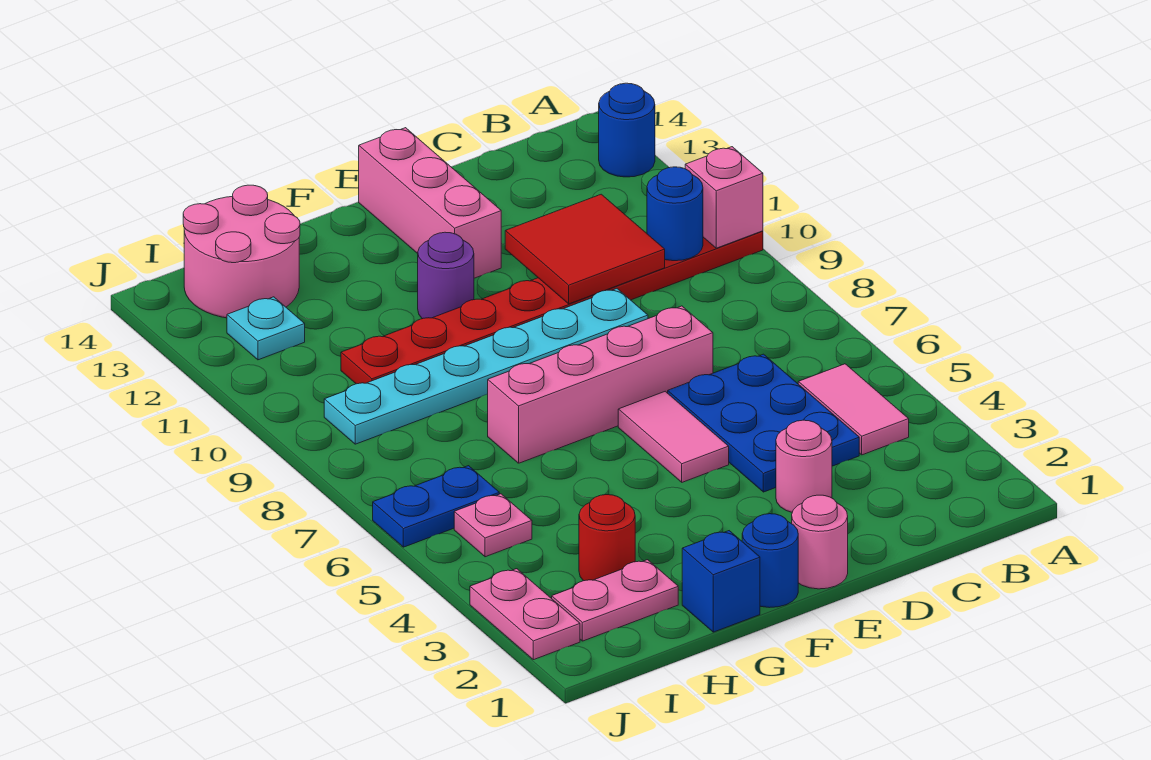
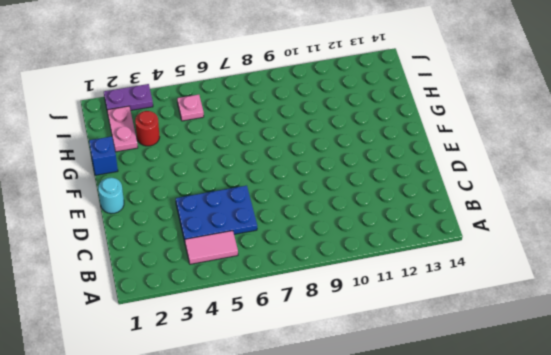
cyan round brick E1 level 1 -> pink round brick E1 level 1
purple plate J2:J3 level 1 -> pink plate J2:J3 level 1
none -> red plate A10:H10 level 1
none -> blue round brick A13 level 1
none -> pink round brick D3 level 1

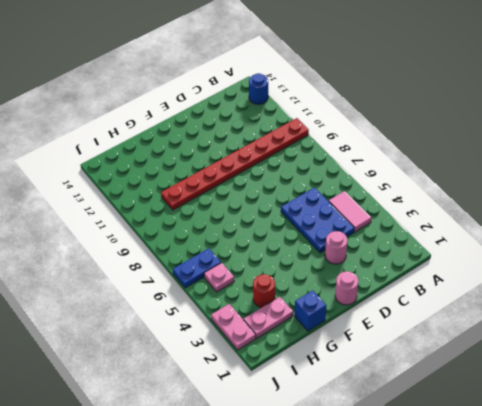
none -> pink brick D7:G7 level 1
none -> cyan plate D9:I9 level 1
none -> pink tile E5:E6 level 1

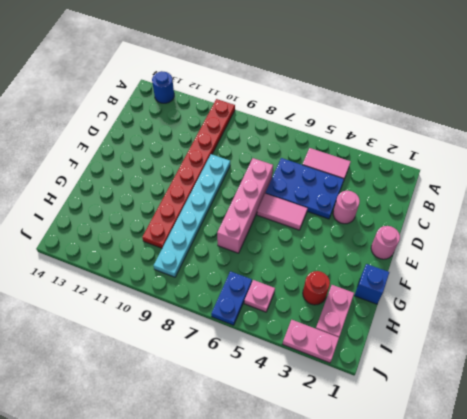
none -> pink brick E12:E14 level 1
none -> blue round brick F1 level 1
none -> purple round brick F11 level 1

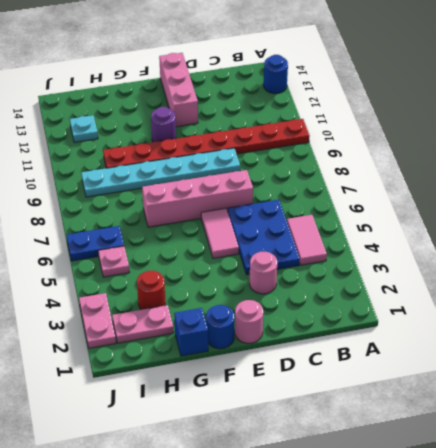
none -> pink round brick H13:I14 level 1
none -> pink brick A10 level 2
none -> blue round brick B10 level 2

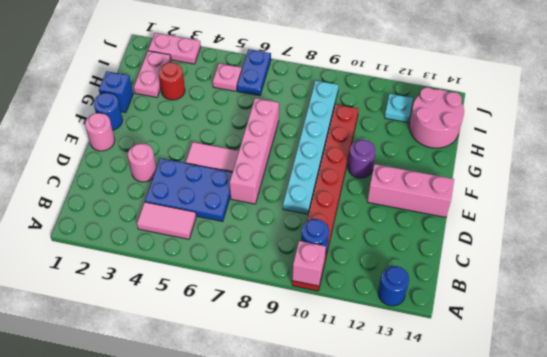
none -> red tile C10:D11 level 2

